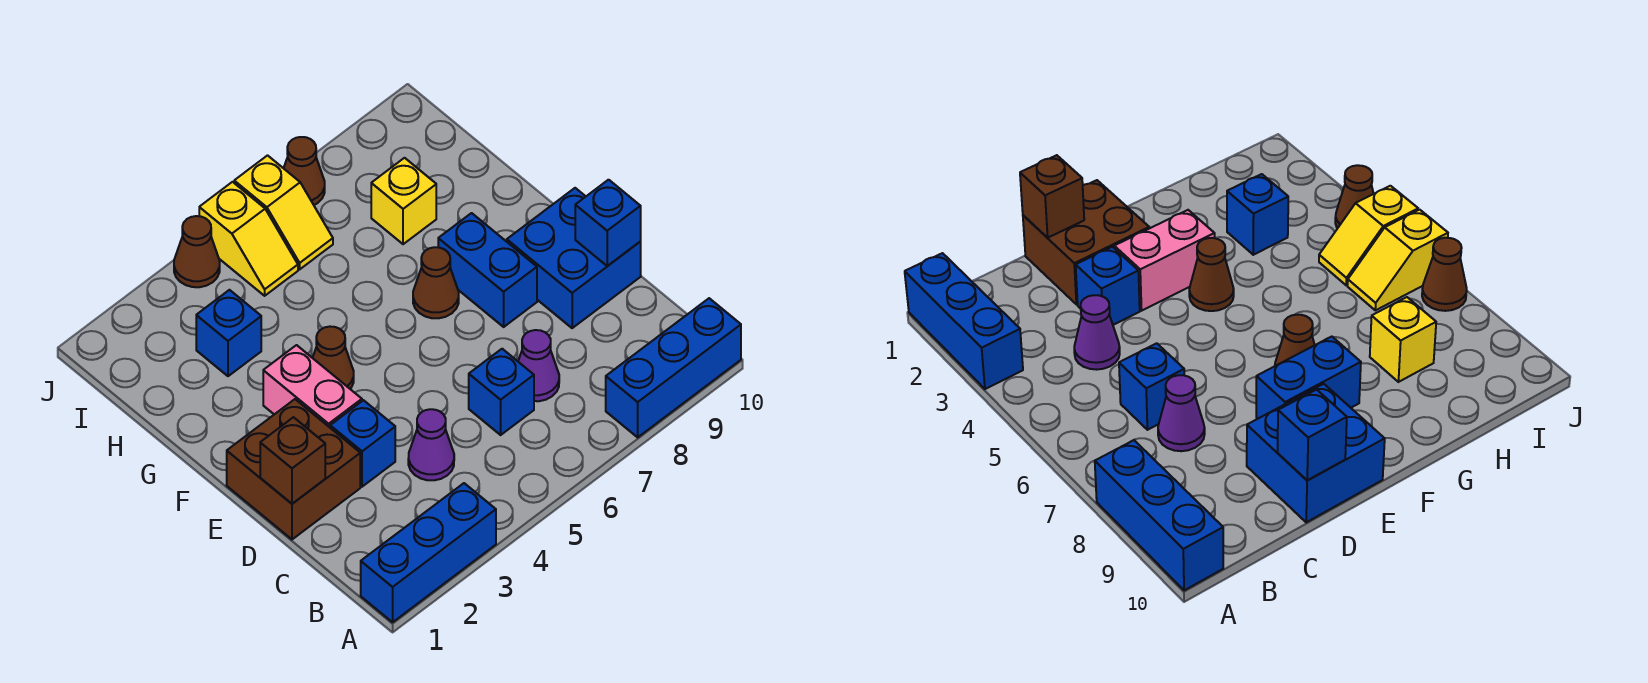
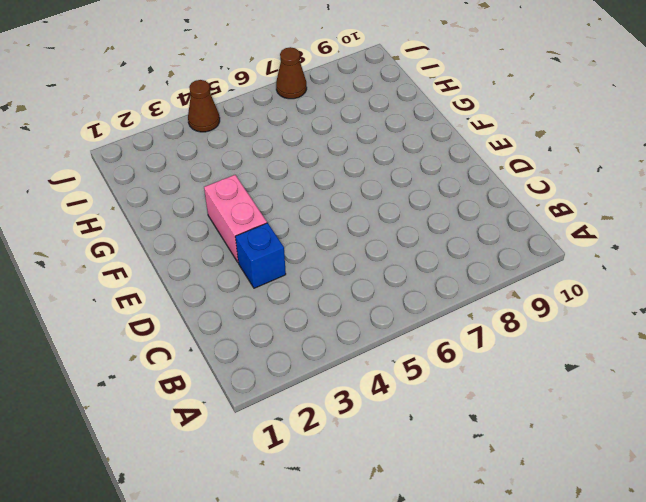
none -> blue brick A1:A3 level 1
none -> blue brick A8:A10 level 1
none -> purple cone C4 level 1

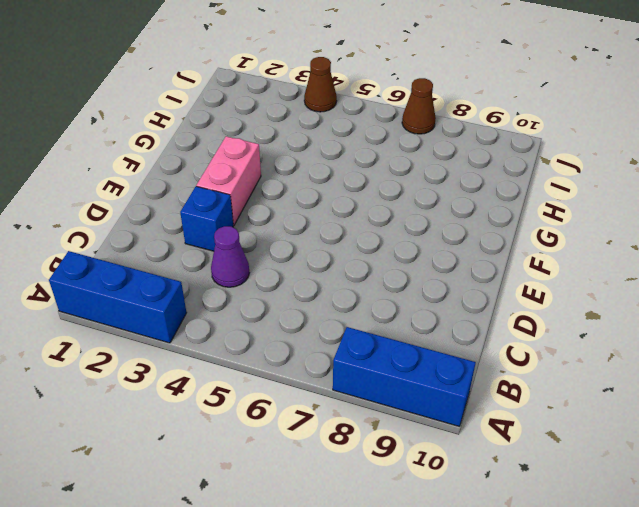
none -> blue brick C6 level 1
none -> purple cone C7 level 1
none -> brown brick D1:E2 level 1

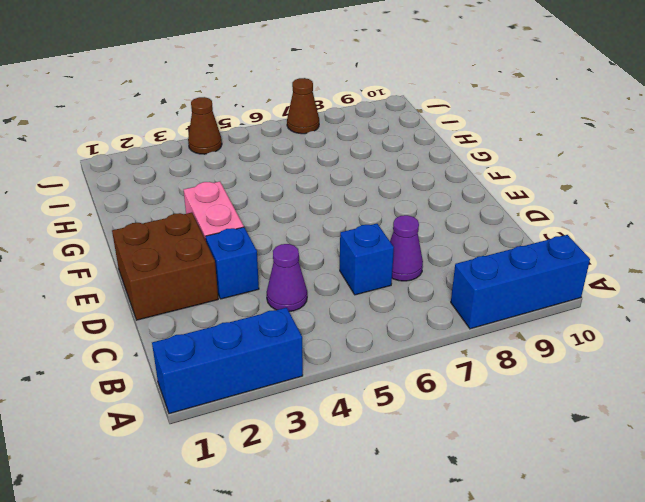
none -> blue brick D9:E10 level 1
none -> blue brick E8:F8 level 1
none -> brown cone F4 level 1

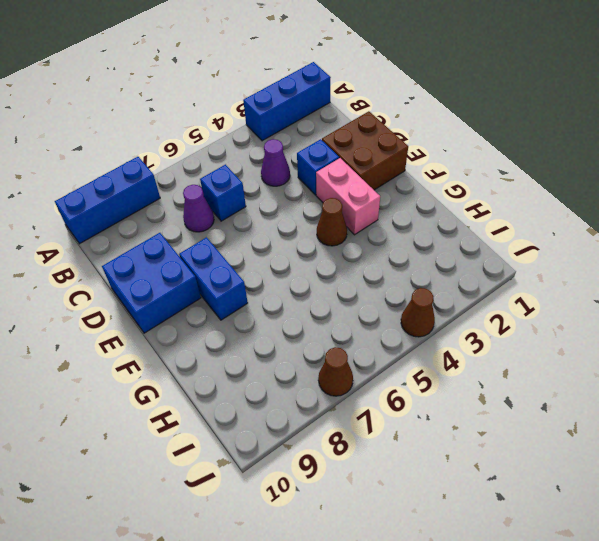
none -> brown cone F7 level 1
none -> blue brick H3 level 1
none -> yellow brick H8 level 1

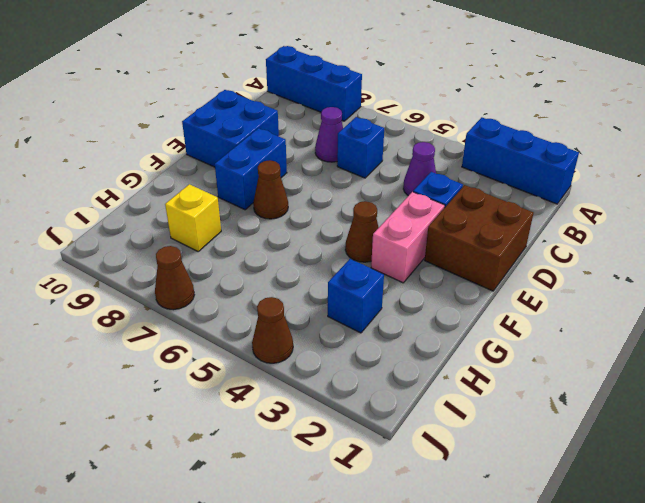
none -> yellow slope I5:J5 level 1 top J
none -> yellow slope I6:J6 level 1 top J
none -> brown brick D1 level 2

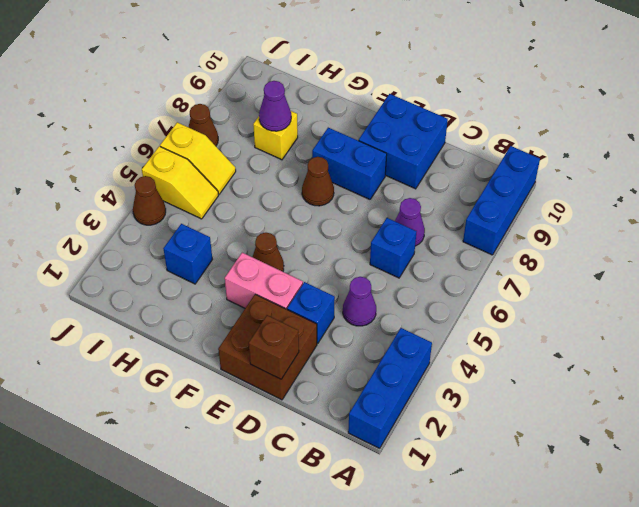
purple cone H8 level 2 -> none
none -> blue brick D10 level 2

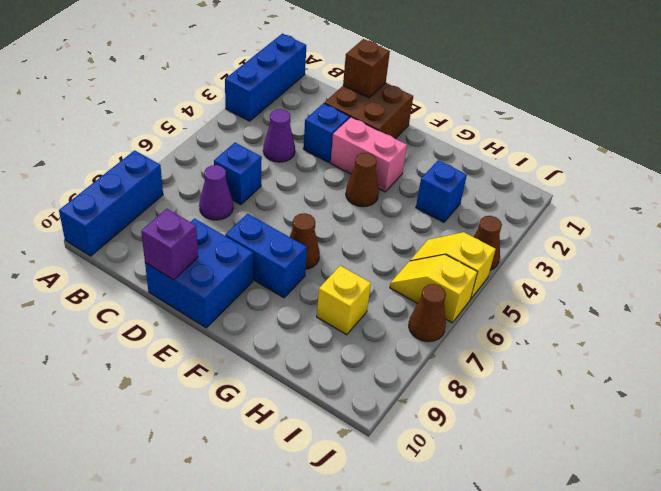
purple brick D10 level 2 -> blue brick D10 level 2

